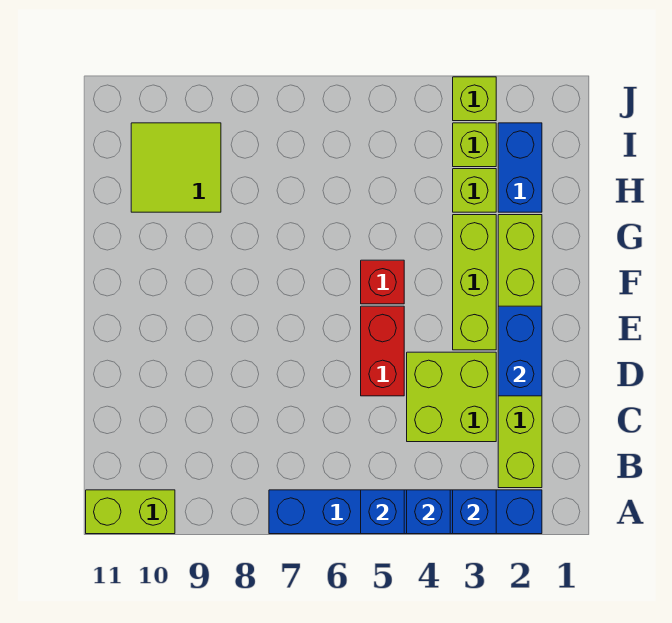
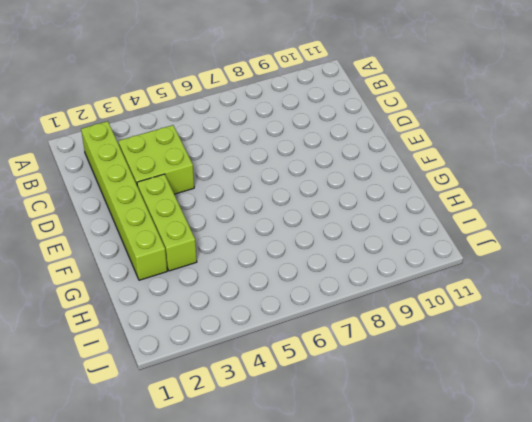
none -> blue brick A2:A7 level 1
none -> lime brick A10:A11 level 1
none -> red brick D5:E5 level 1

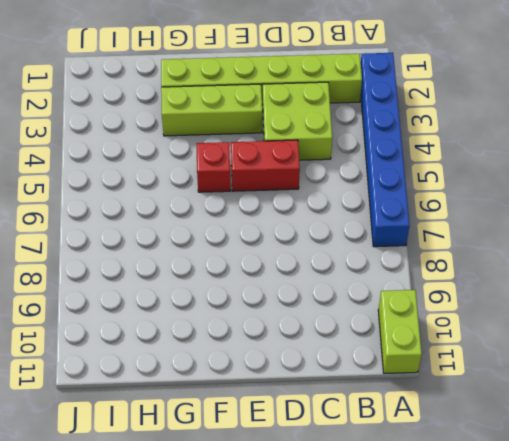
none -> blue brick H2:I2 level 1
none -> lime brick H3 level 1
none -> lime tile H9:I10 level 1

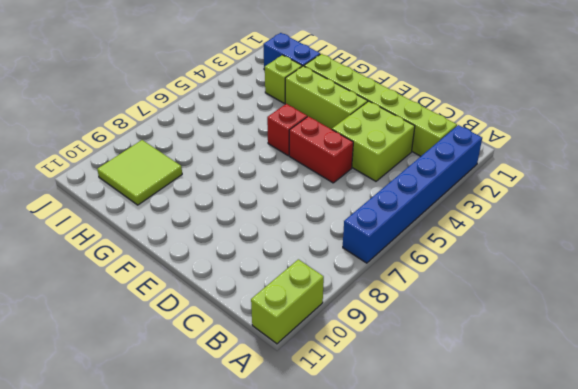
none -> lime brick I3 level 1
none -> lime brick J3 level 1
none -> blue brick A3 level 2

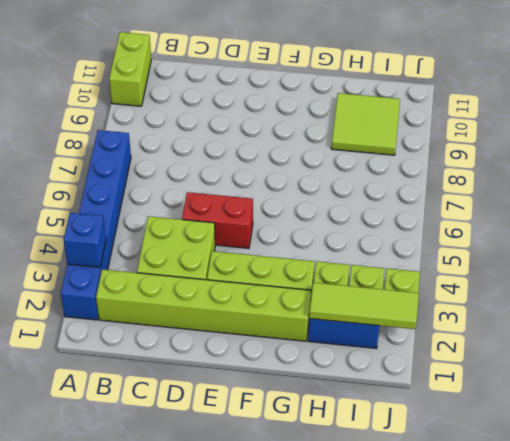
lime tile H2:J2 level 2 -> none
none -> red brick F5 level 1
none -> blue brick A4 level 2
none -> blue brick A5 level 2

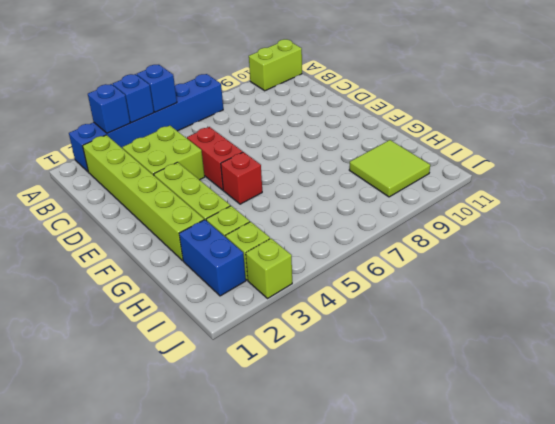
none -> blue brick D2:E2 level 2

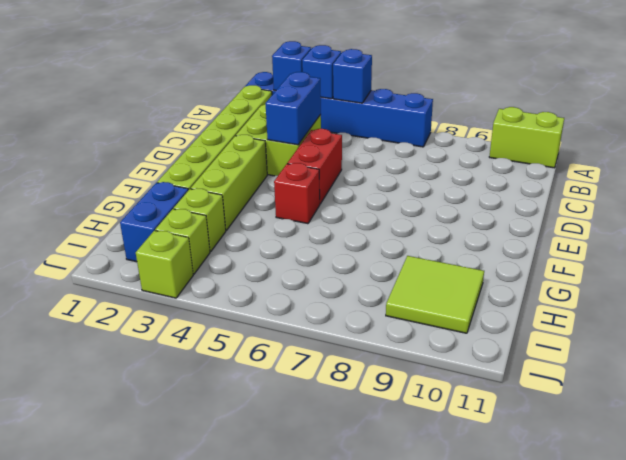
blue brick C4:D4 level 2 -> blue brick D2:E2 level 2

